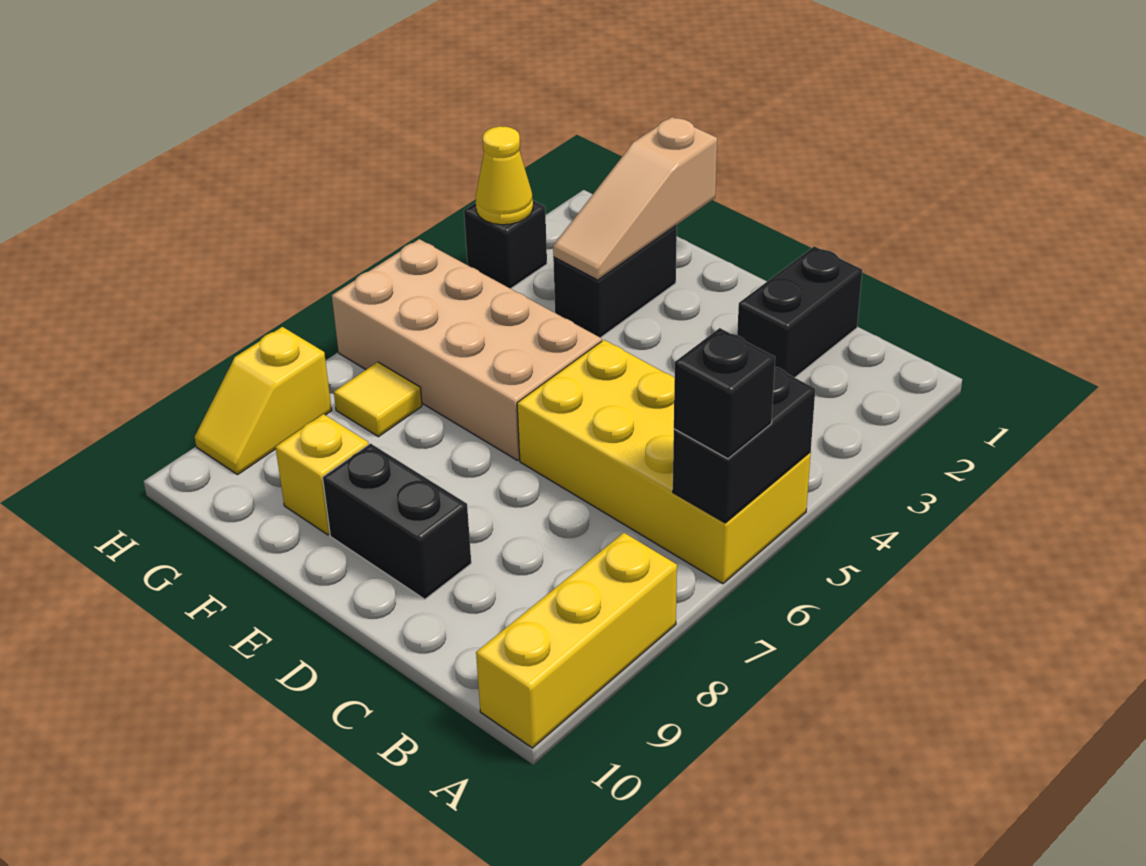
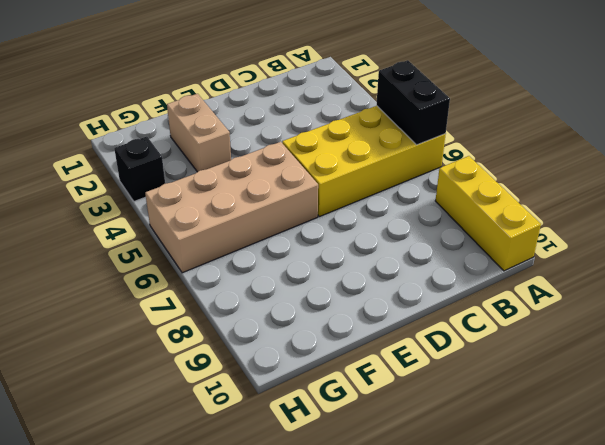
tan brick F2:F3 level 1 -> black brick F2:F3 level 1
none -> black brick C1:C2 level 1
none -> black brick D9:E9 level 1
none -> yellow brick F9 level 1

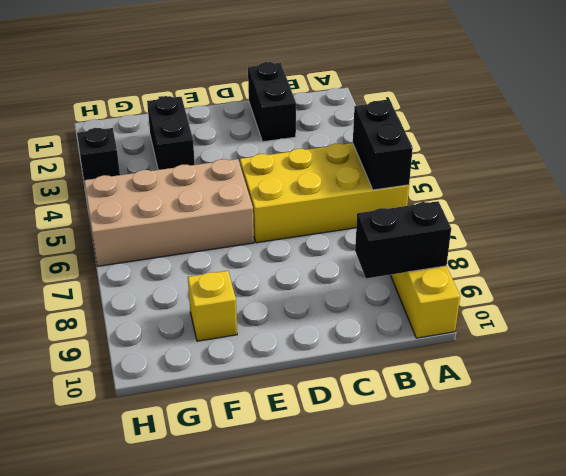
black brick A9:B9 level 2 -> black brick D9:E9 level 1
none -> yellow tile G7 level 1
none -> yellow slope H8:H9 level 1 top 8
none -> tan slope F1:F3 level 2 top 1

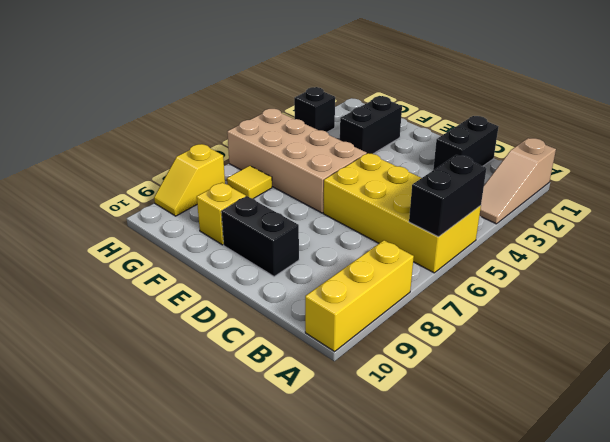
tan slope A1:A3 level 1 top 1 -> tan slope F1:F3 level 2 top 1
none -> yellow cone H3 level 2
none -> black brick A6 level 3

